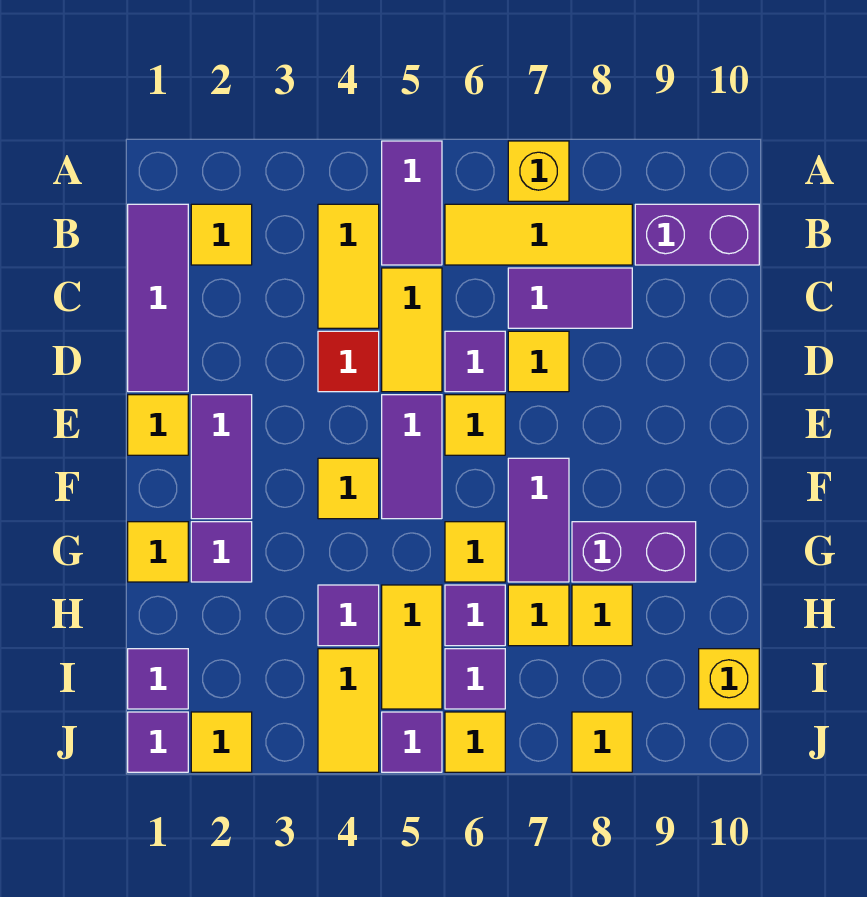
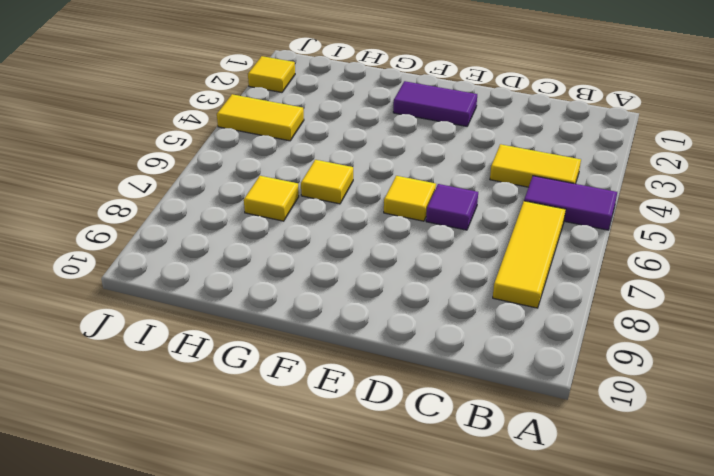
none -> yellow brick A7 level 1
none -> purple tile B1:D1 level 1
none -> yellow tile B2 level 1
none -> purple brick B9:B10 level 1

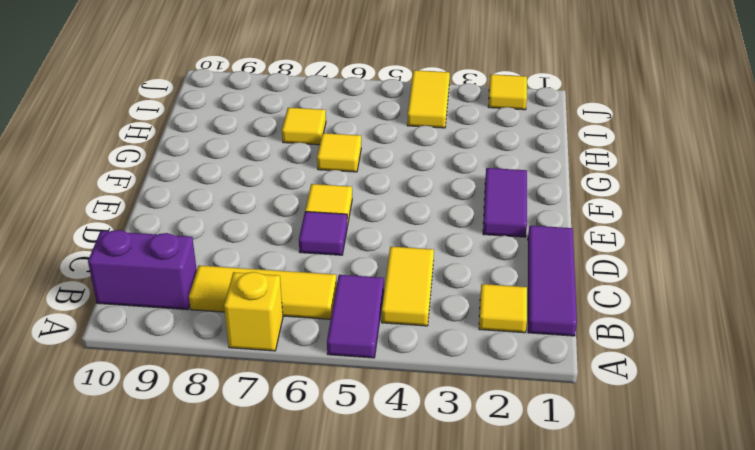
none -> yellow tile C5:D5 level 1
none -> purple tile C7:C8 level 1
none -> red tile D4 level 1
none -> yellow tile D7 level 1

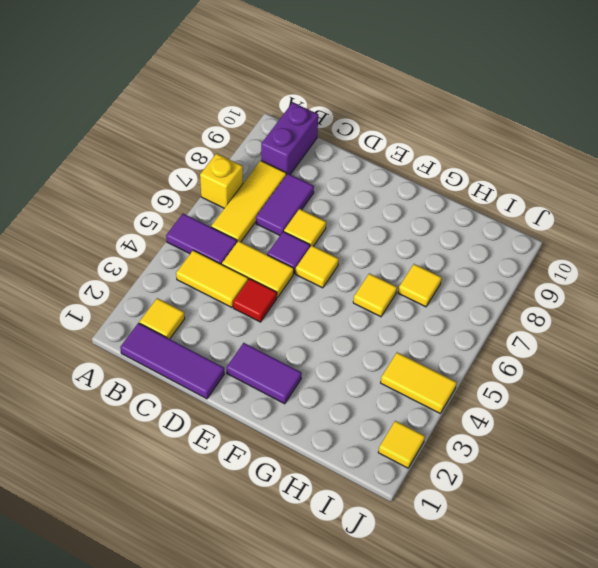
none -> yellow tile E1 level 1
none -> purple tile E5:F5 level 1
none -> yellow tile F4 level 1
none -> purple tile F7:G7 level 1

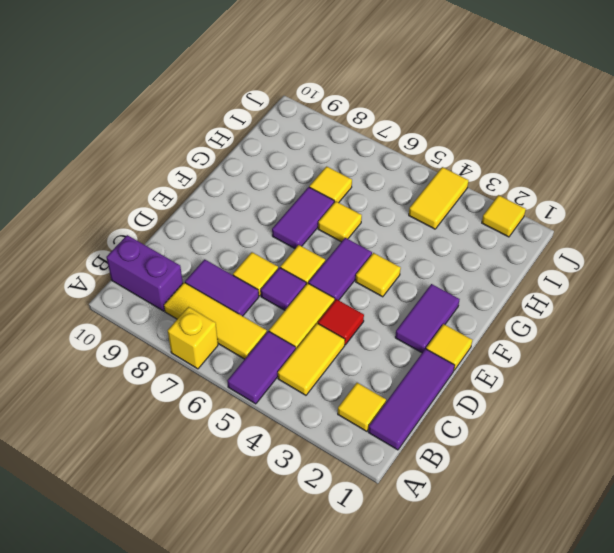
none -> yellow tile G1 level 1
none -> purple tile G2 level 1
none -> purple brick G8:G9 level 1
none -> purple tile H4 level 1

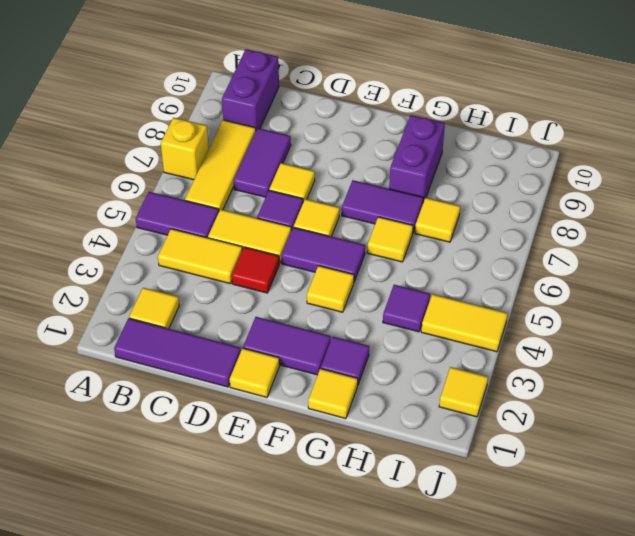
none -> yellow tile H5:I5 level 1
none -> purple tile H6 level 1
none -> yellow tile H8 level 1
none -> purple tile I1 level 1

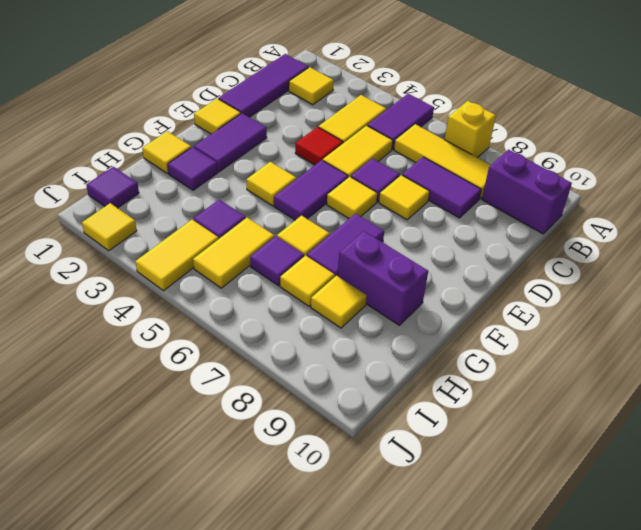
none -> purple tile I6 level 1
none -> yellow brick I10 level 1
none -> purple tile J1 level 1
none -> purple tile J5 level 1

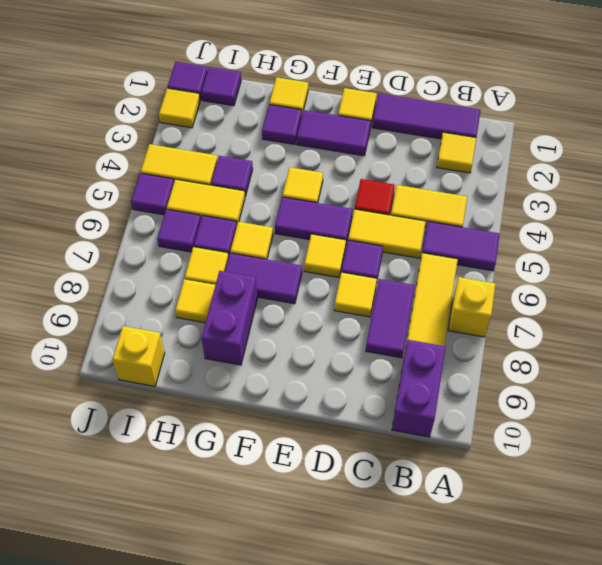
none -> yellow tile J6 level 1
none -> yellow tile J8 level 1

